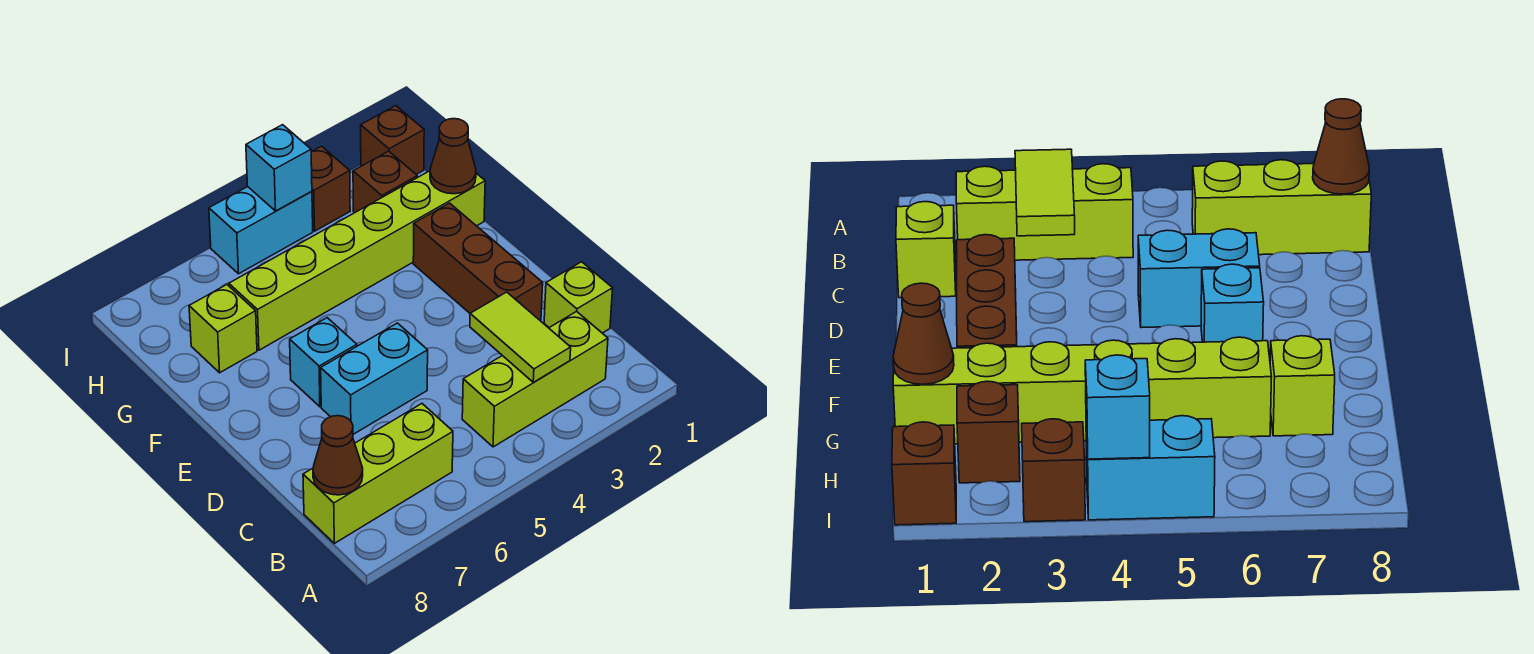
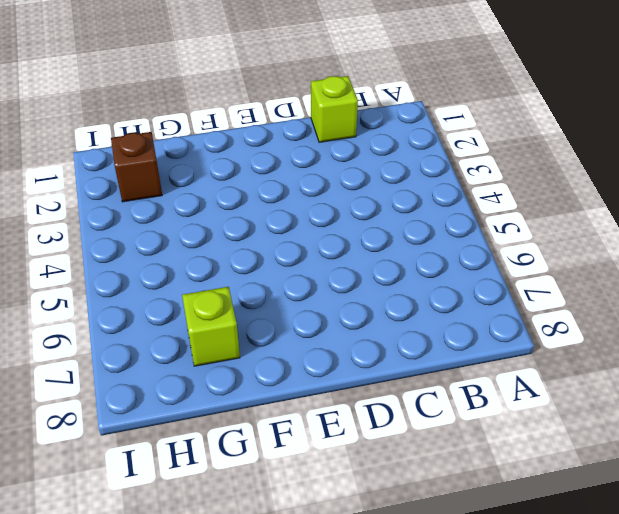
none -> lime brick B2:B4 level 1
none -> lime brick B6:B8 level 1
none -> brown brick D2:F2 level 1

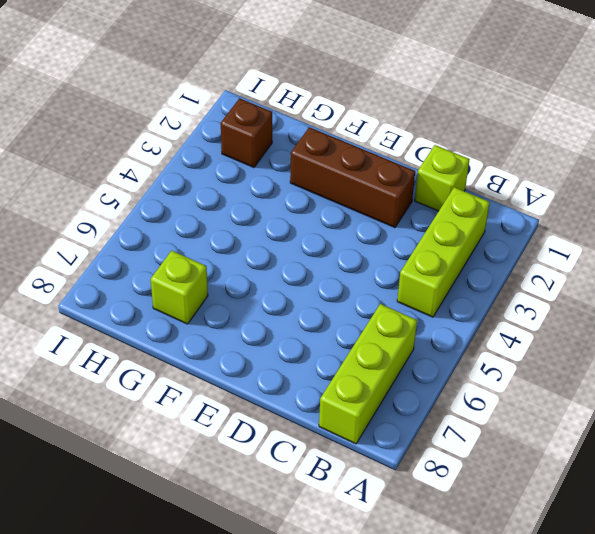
none -> cyan brick D5:D6 level 1
none -> cyan brick E6 level 1
none -> lime brick G1:G6 level 1

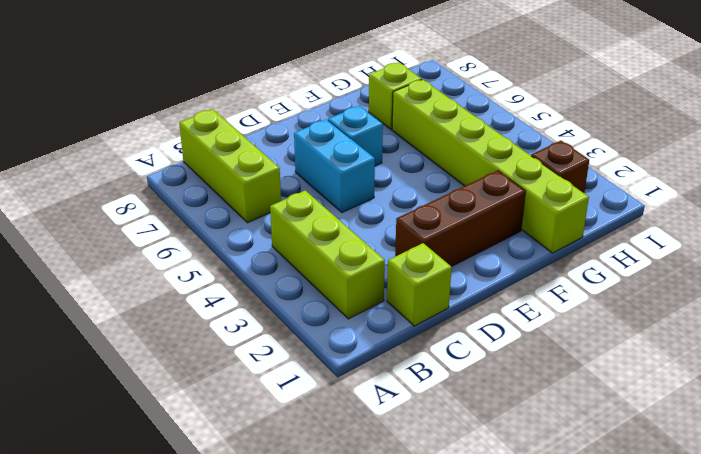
none -> brown brick I1 level 1
none -> brown brick I3 level 1
none -> cyan brick I4:I5 level 1

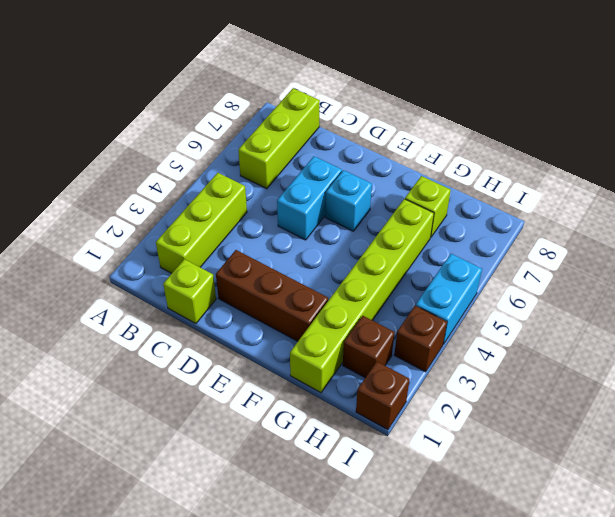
none -> lime tile B3:C3 level 2
none -> brown cone B8 level 2
none -> brown cone G1 level 2

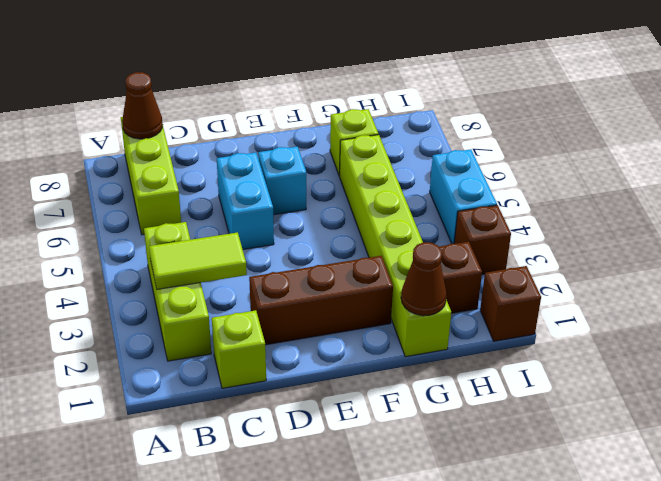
none -> cyan brick I4 level 2

